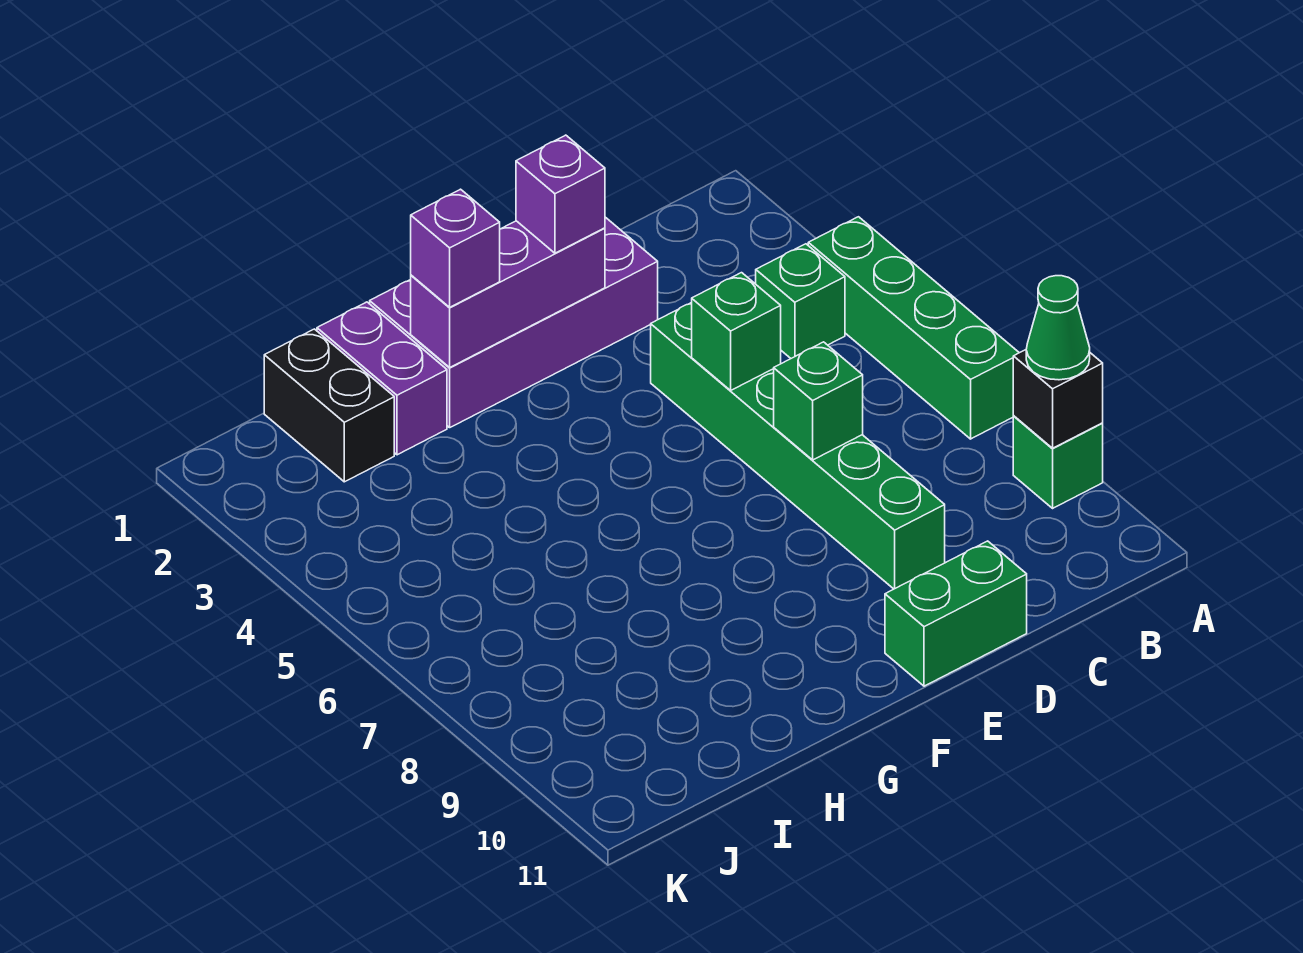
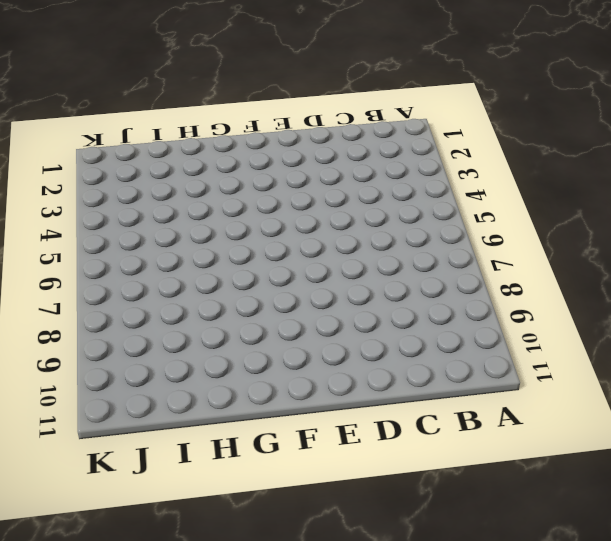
none -> green brick A4:A7 level 1
none -> green brick A9 level 1
none -> green brick B4 level 1

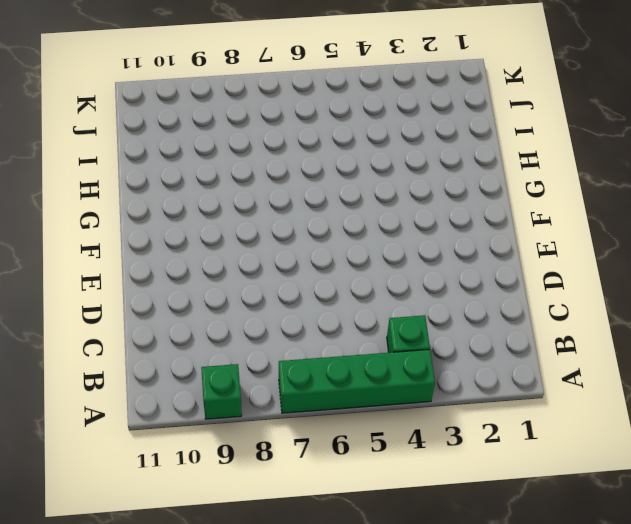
none -> purple brick D1:G2 level 1
none -> green brick D4:D9 level 1
none -> green brick D11:E11 level 1

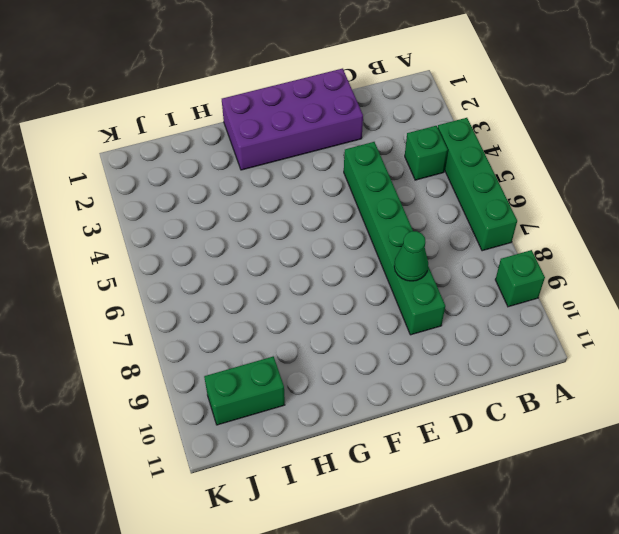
green cone D8 level 2 -> green cone A9 level 3
green brick I10:J10 level 1 -> green brick D11:E11 level 1
none -> purple brick H1:H2 level 1
none -> black brick I1:I2 level 1
none -> black brick A9 level 2

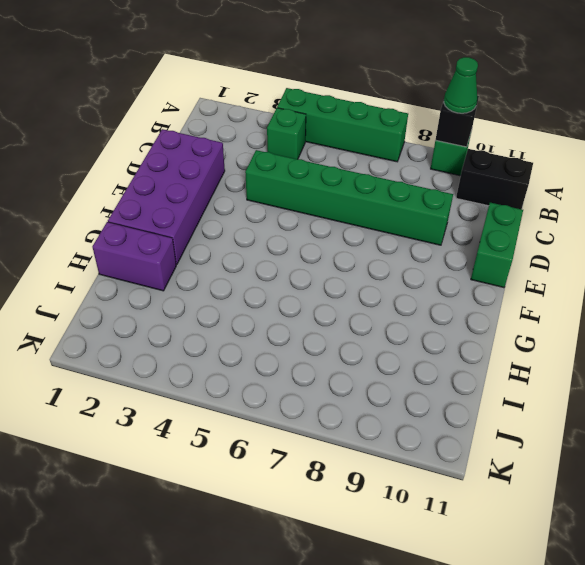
black brick B10:B11 level 1 -> black brick I1:I2 level 1
none -> green brick D5 level 2
none -> green brick D7 level 2
none -> purple brick E2:G2 level 2

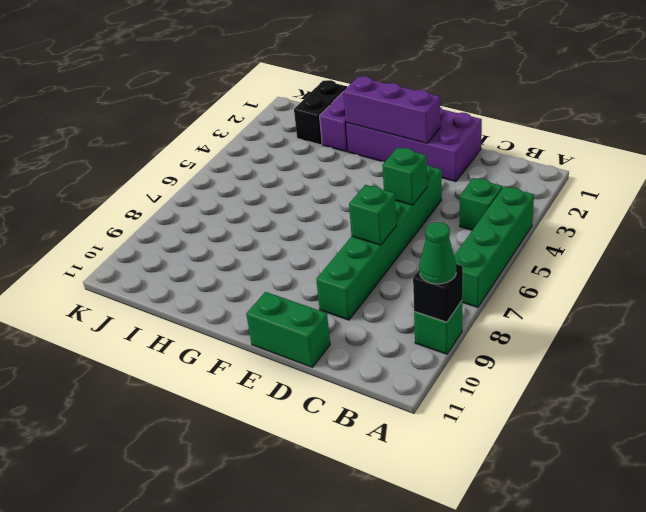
none -> purple brick E2 level 3
none -> purple brick G2 level 3

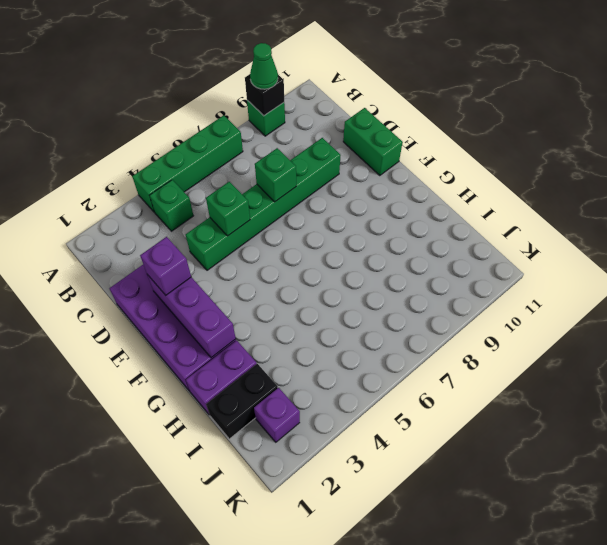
purple brick J2 level 1 -> purple brick G2 level 3

